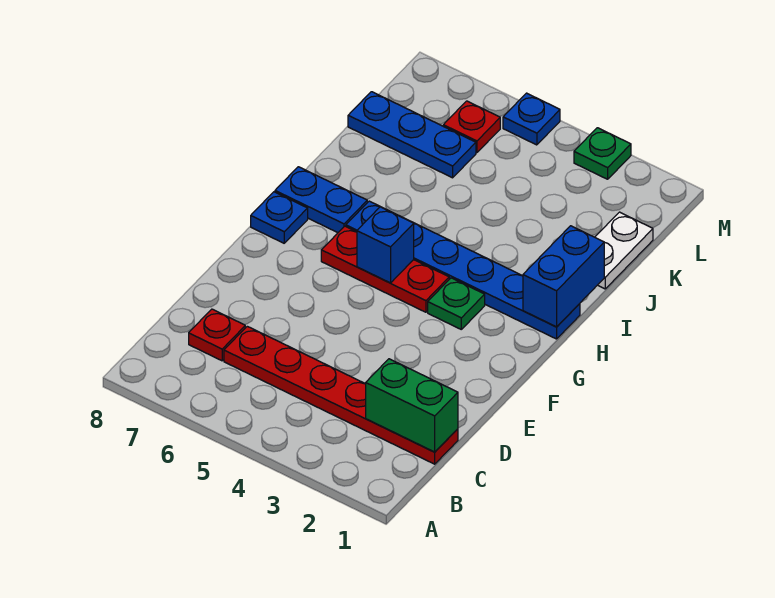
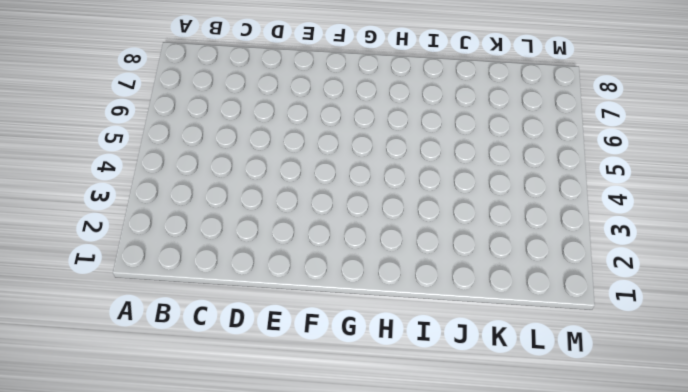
none -> red plate C1:C6 level 1
none -> red plate C7 level 1
none -> green plate G3 level 1

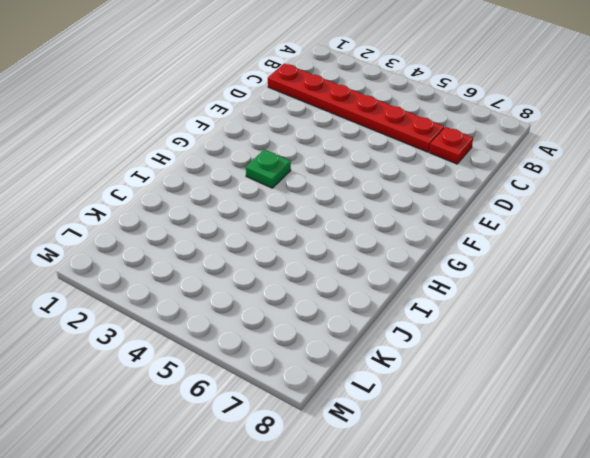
none -> red plate G4:G6 level 1
none -> blue plate G8 level 1
none -> blue plate H1:H6 level 1

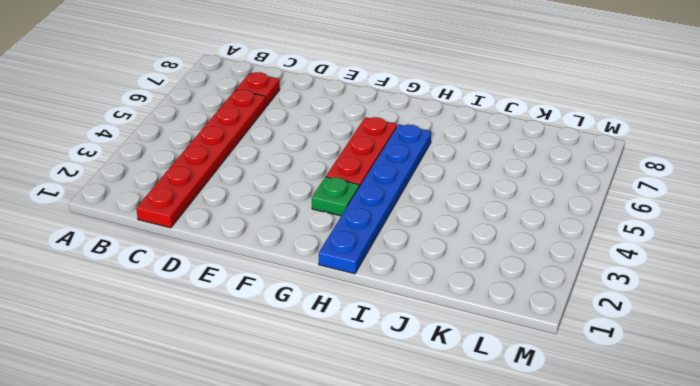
none -> blue plate G8 level 1
none -> blue plate H7:H8 level 1
none -> white plate J1:K1 level 1

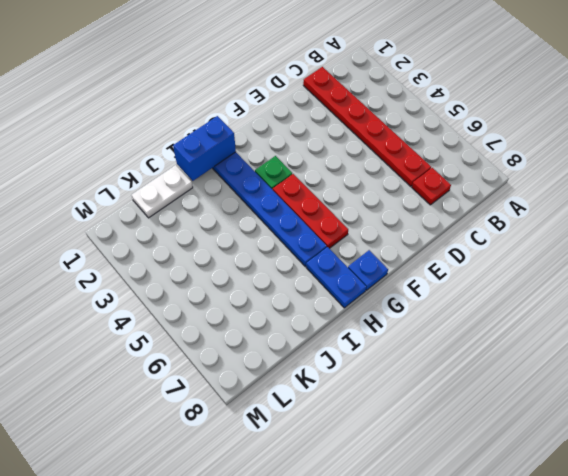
none -> blue plate K6:K8 level 1
none -> red plate L6 level 1
none -> green plate M3 level 1

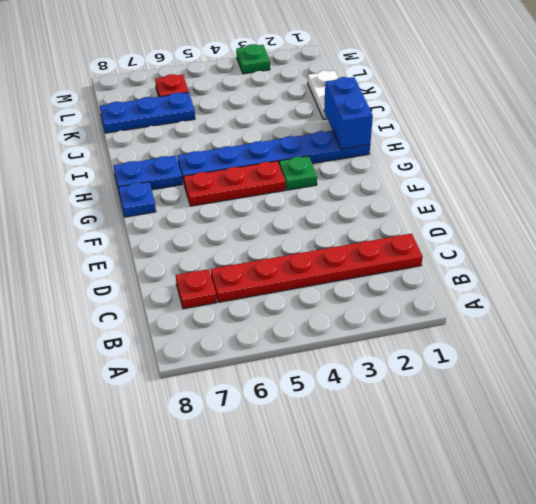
none -> blue plate M5 level 1
none -> green brick C1:C2 level 2
none -> blue brick G5 level 2

